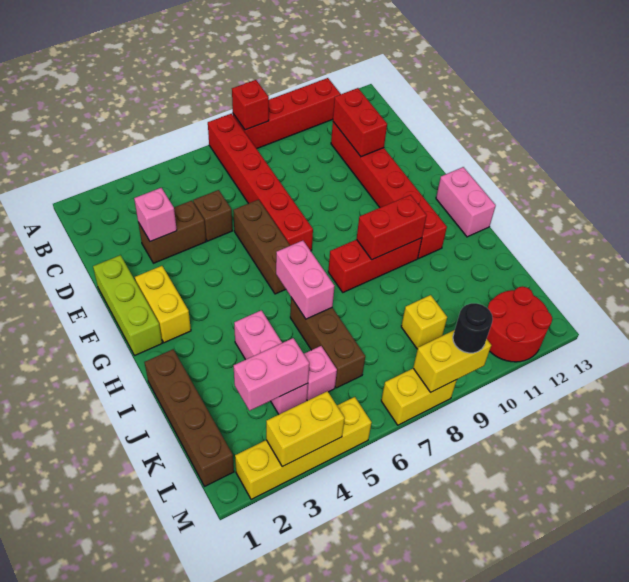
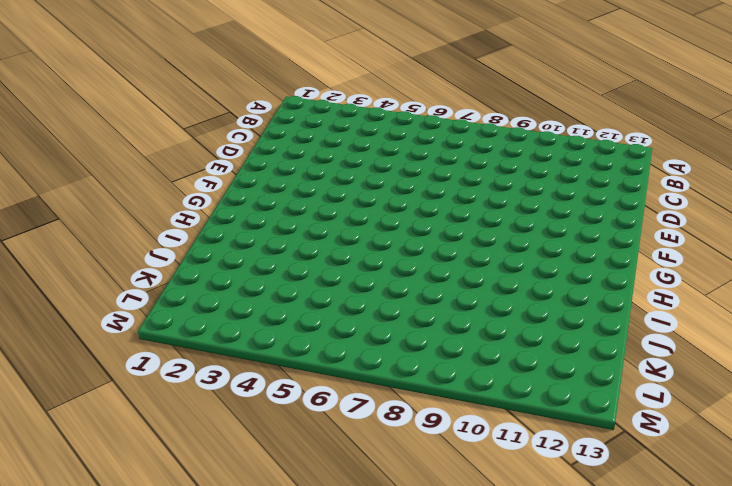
none -> red brick A7:F7 level 1
none -> red brick A8:A11 level 1
none -> red brick C11:H11 level 1

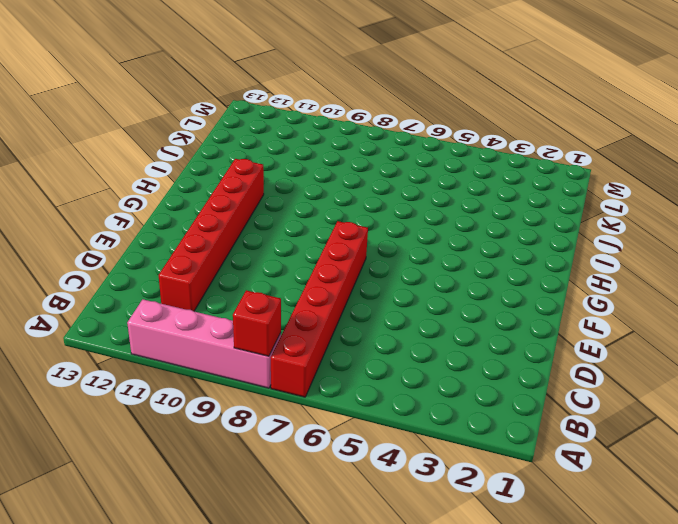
pink brick A8:A11 level 1 -> red brick A8:A11 level 1
none -> brown brick D3:D4 level 1
none -> brown brick D5 level 1
none -> lime brick E1:G1 level 1

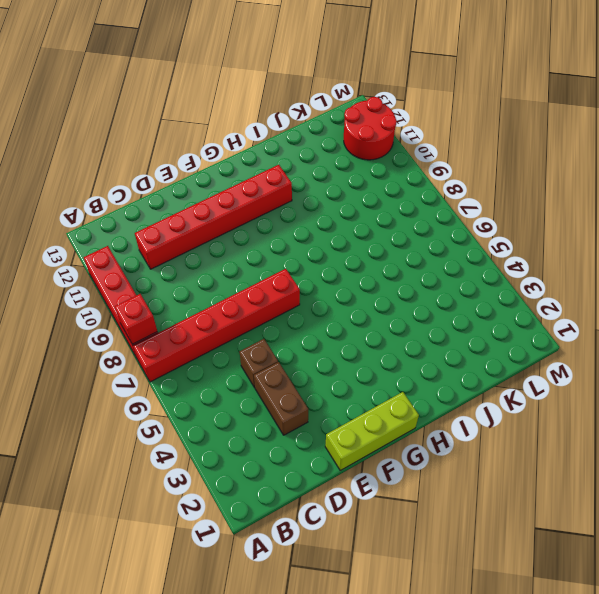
none -> brown brick E6:G6 level 1
none -> yellow brick F2:G2 level 1
none -> pink brick G13:H13 level 1

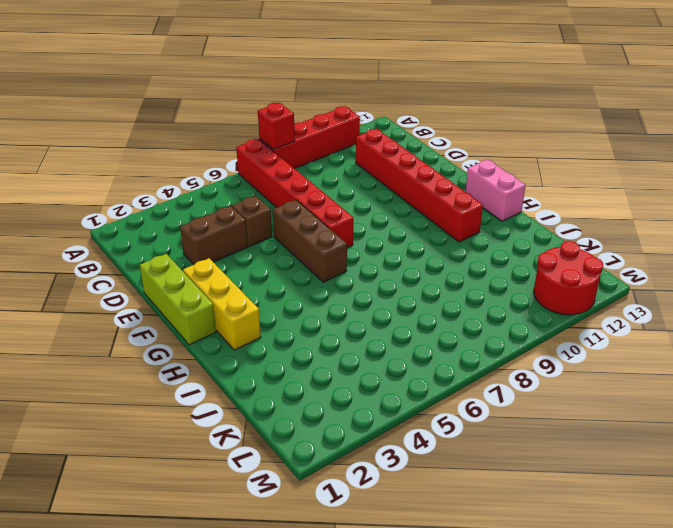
yellow brick F2:H2 level 1 -> yellow brick F2:G2 level 1
none -> red brick H8:H10 level 1
none -> brown brick I1:L1 level 1
none -> pink brick I4:K4 level 1

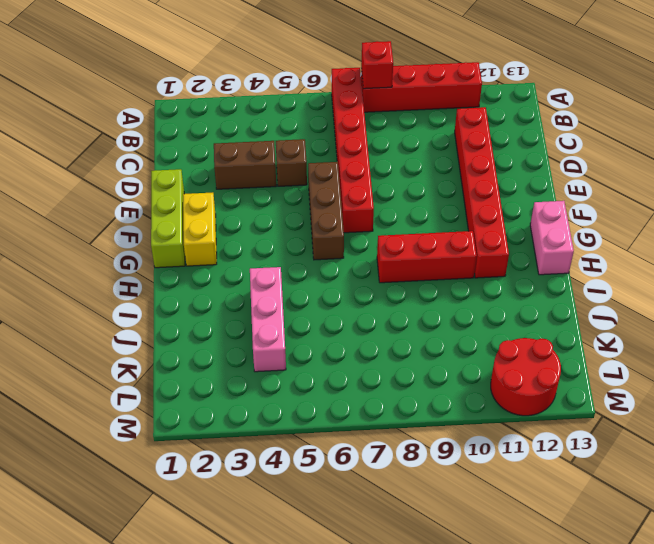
none -> brown brick I1:L1 level 1
none -> brown brick I6:K6 level 1
none -> pink brick K5 level 1

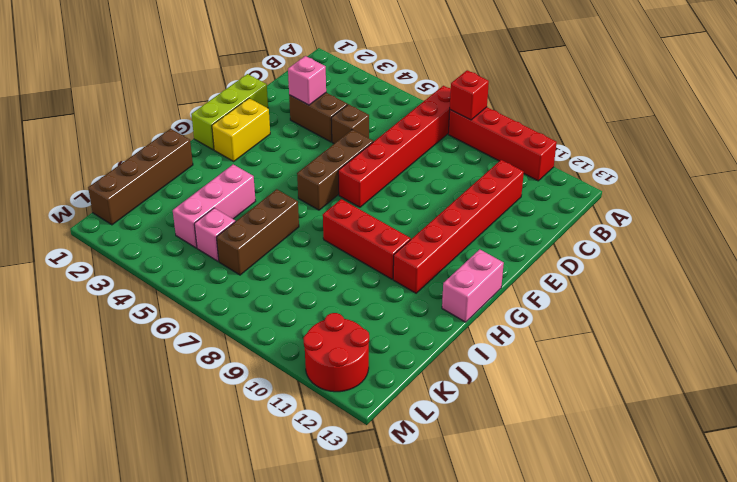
none -> yellow brick K9 level 1
none -> yellow brick M2:M5 level 1
none -> yellow brick M7:M8 level 1

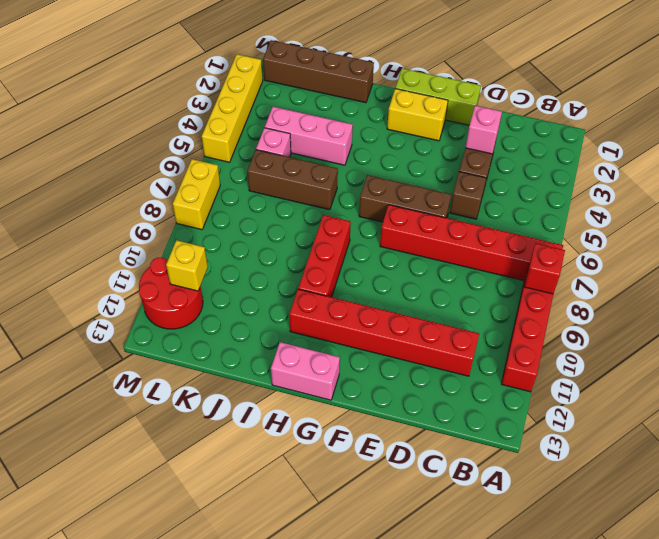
yellow brick L11 level 2 -> yellow brick K9 level 1
none -> red brick C11:D11 level 2
none -> pink brick H6:I6 level 2
none -> red brick H9:H10 level 2

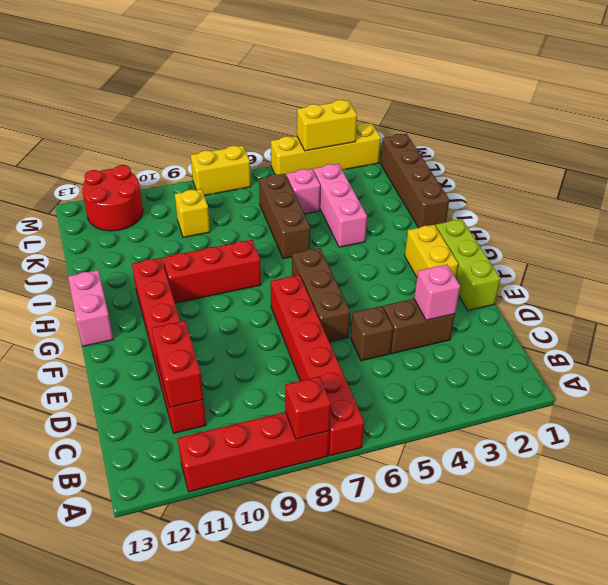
none -> pink brick H6:I6 level 2
none -> red brick H9:H10 level 2
none -> pink brick K3:K4 level 2

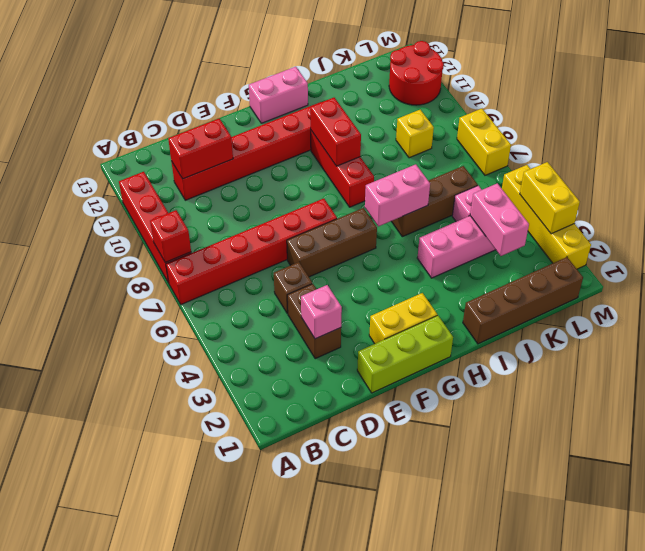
none -> yellow brick M8:M9 level 2
none -> black round brick M9 level 3

